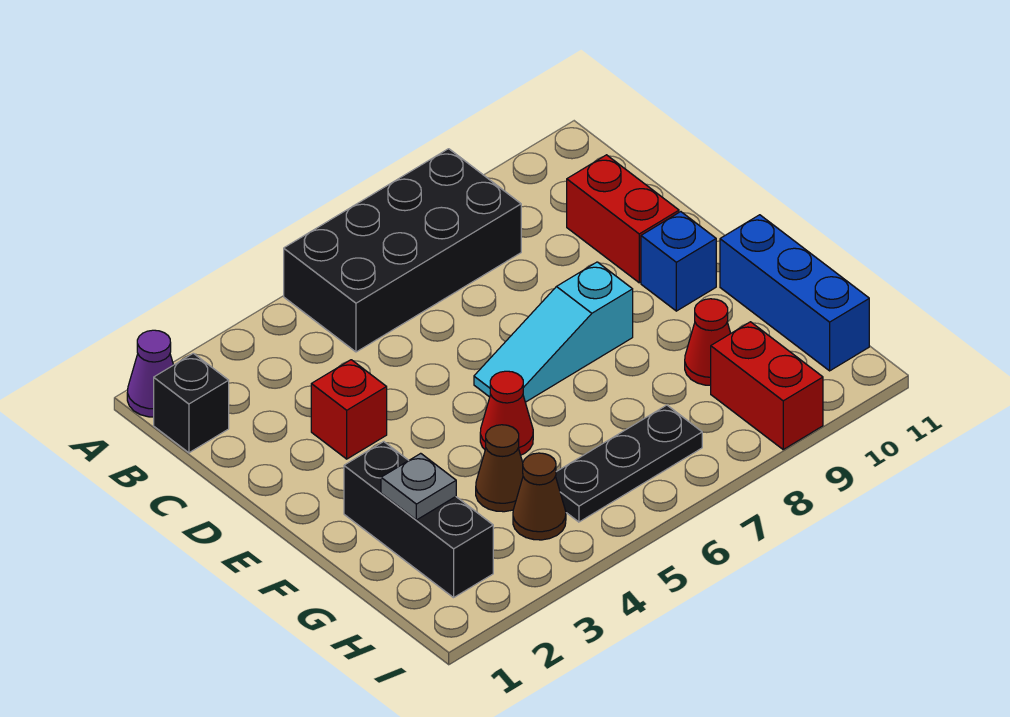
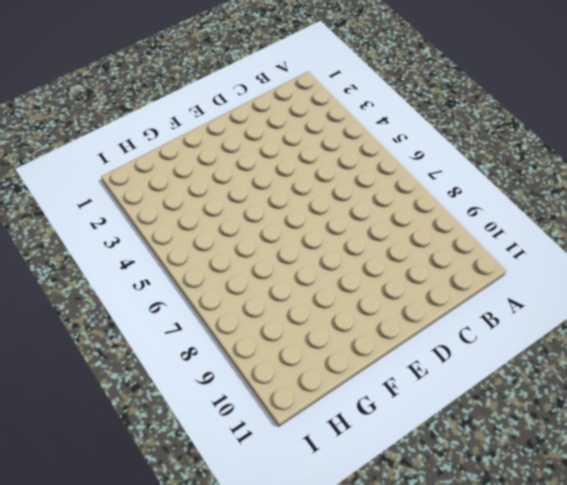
none -> purple cone A1 level 1
none -> black brick A5:B8 level 1
none -> black brick B1 level 1

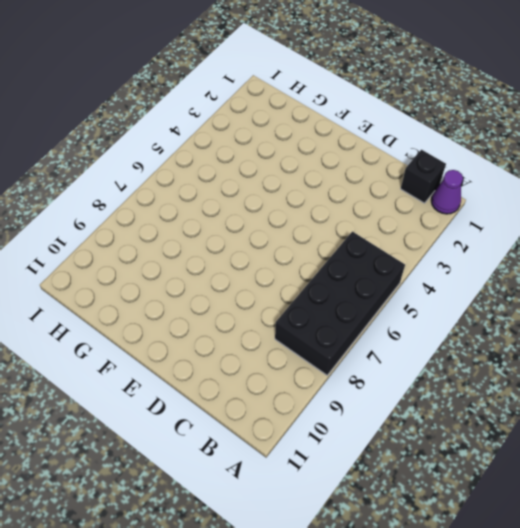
none -> red brick C10:D10 level 1
none -> red brick D3 level 1
none -> cyan slope E6:E8 level 1 top 8

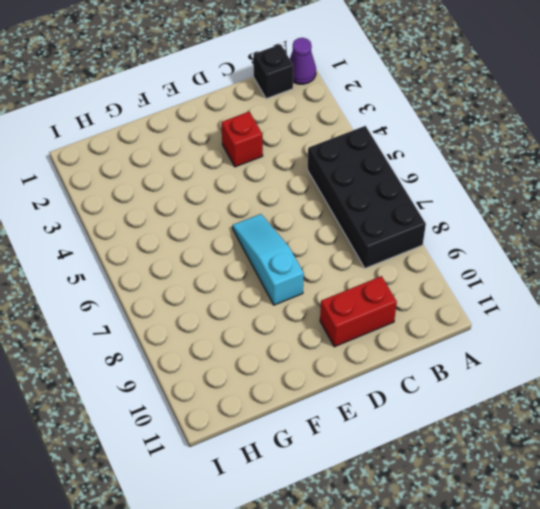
none -> blue brick E10 level 1
none -> black brick F2:H2 level 1
none -> red cone F5 level 1

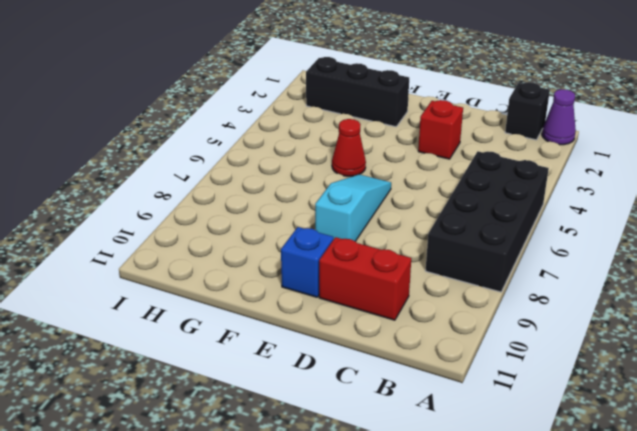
none -> blue brick F11:H11 level 1
none -> brown cone G4 level 1
none -> red cone G9 level 1

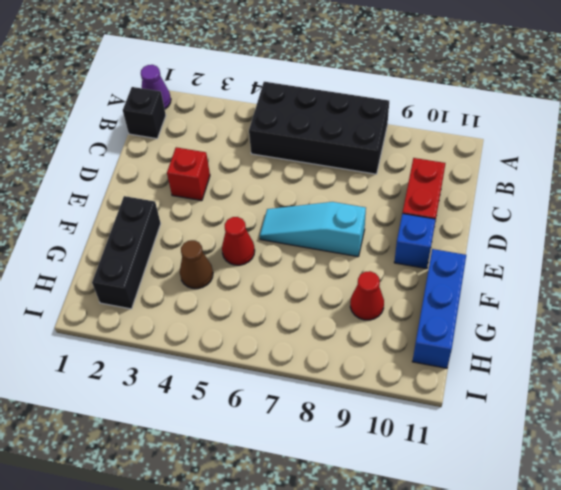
none -> brown cone H4 level 1
none -> black plate H5:H7 level 1
none -> red brick H9:I9 level 1

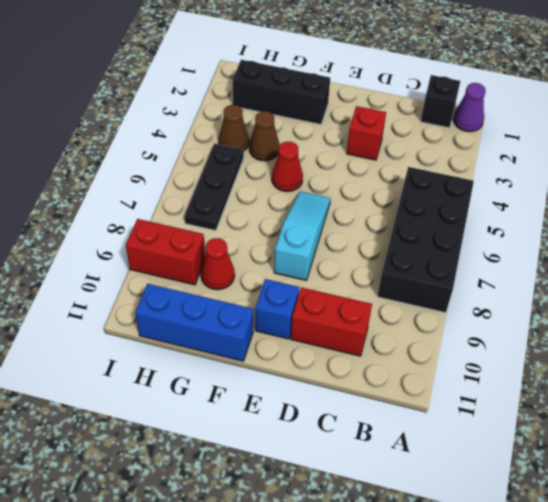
none -> grey plate G2 level 2

